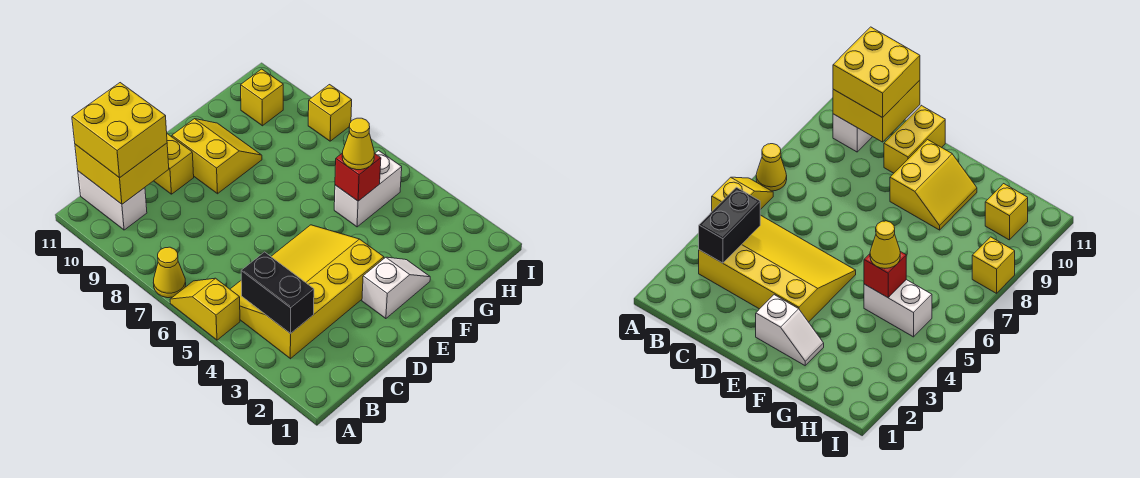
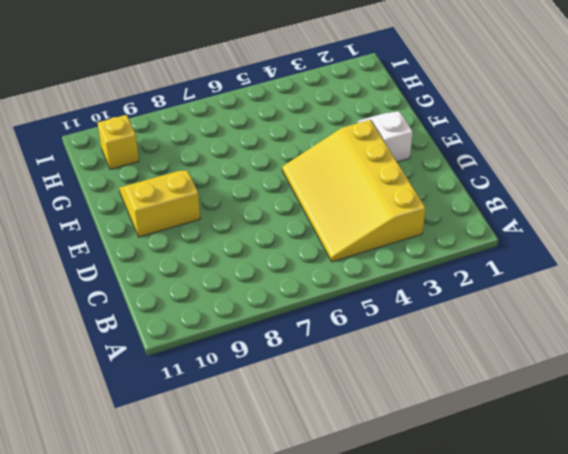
none -> yellow slope A5:A6 level 1 top 5
none -> yellow cone A7 level 1
none -> white brick B10:B11 level 1

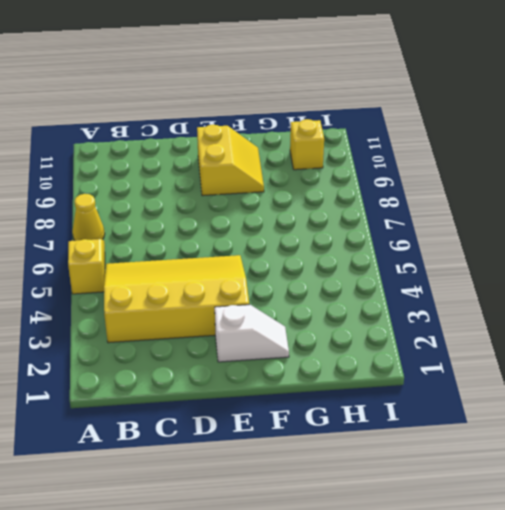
none -> white brick B10:B11 level 1
none -> yellow brick D10:D11 level 1
none -> white brick G5:H5 level 1

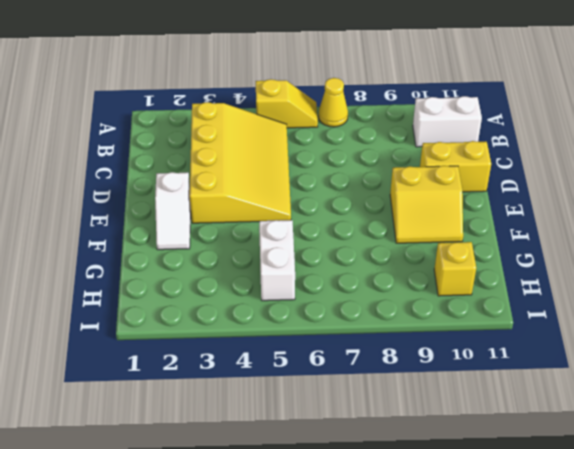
none -> yellow brick I8 level 1
none -> black brick B3:B4 level 2
none -> yellow brick B10:C11 level 2

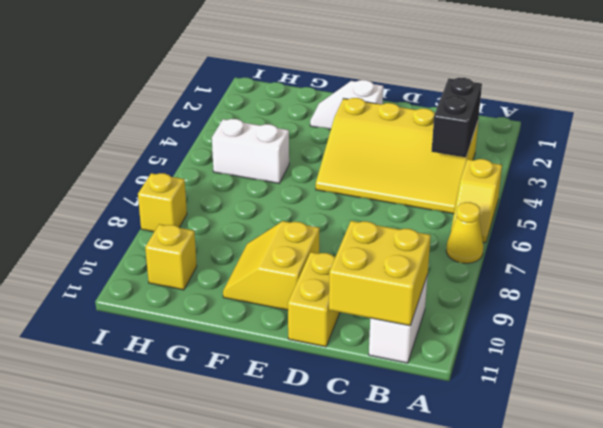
none -> red brick G5 level 2
none -> yellow brick B10:C11 level 3
none -> yellow cone G5 level 3

